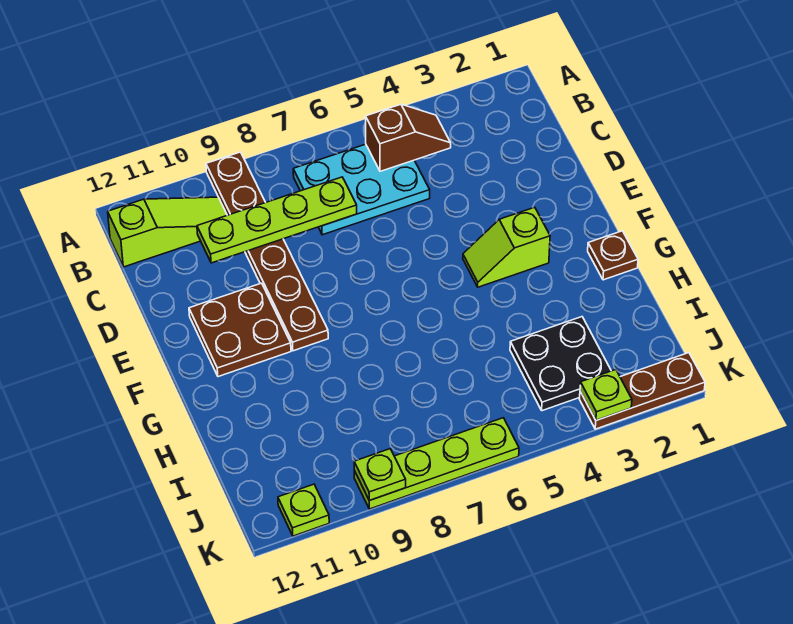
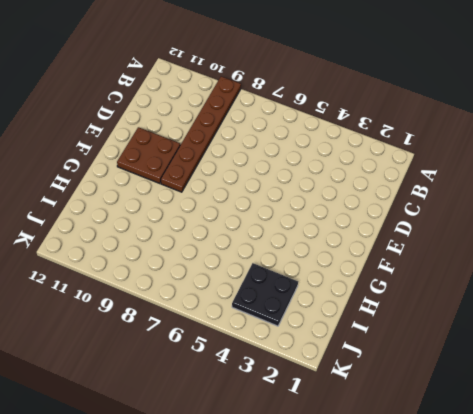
none -> cyan plate B5:C7 level 1
none -> lime slope B10:B12 level 1 top 12
none -> lime slope F3:F4 level 1 top 3

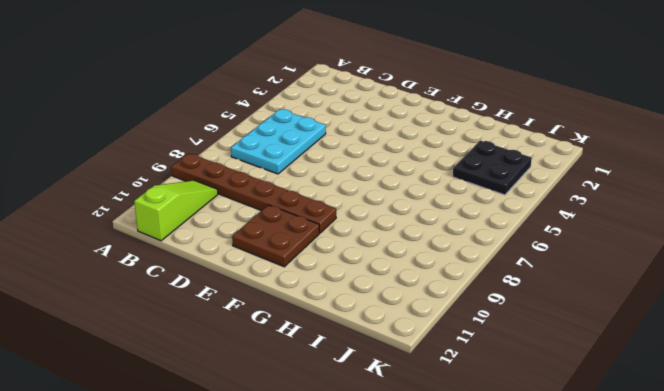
none -> lime slope F3:F4 level 1 top 3
none -> brown plate G1 level 1
none -> brown plate K1:K3 level 1

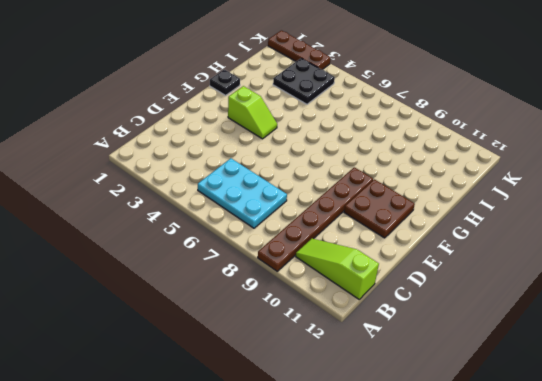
black plate G1 level 1 -> brown plate G1 level 1
none -> lime plate K6:K9 level 1
none -> lime plate K11 level 1
none -> brown slope B4:B5 level 2 top 5

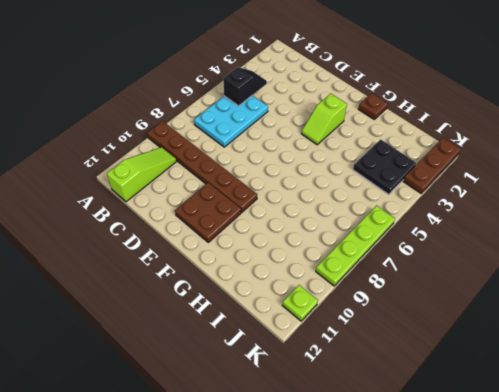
black slope B4:B5 level 2 top 5 -> brown slope B4:B5 level 2 top 5
none -> lime plate C7:C10 level 2
none -> lime plate K3 level 2
none -> lime plate K9 level 2

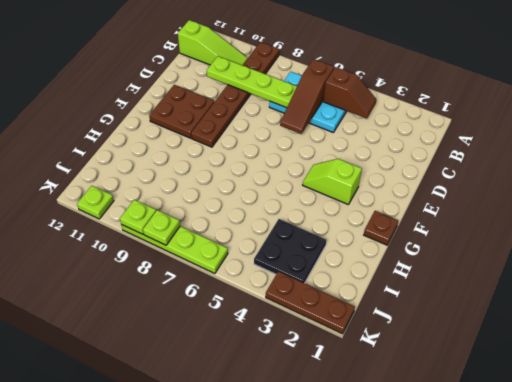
brown slope B6:D6 level 2 top B -> none
lime plate K8 level 2 -> lime plate K3 level 2

